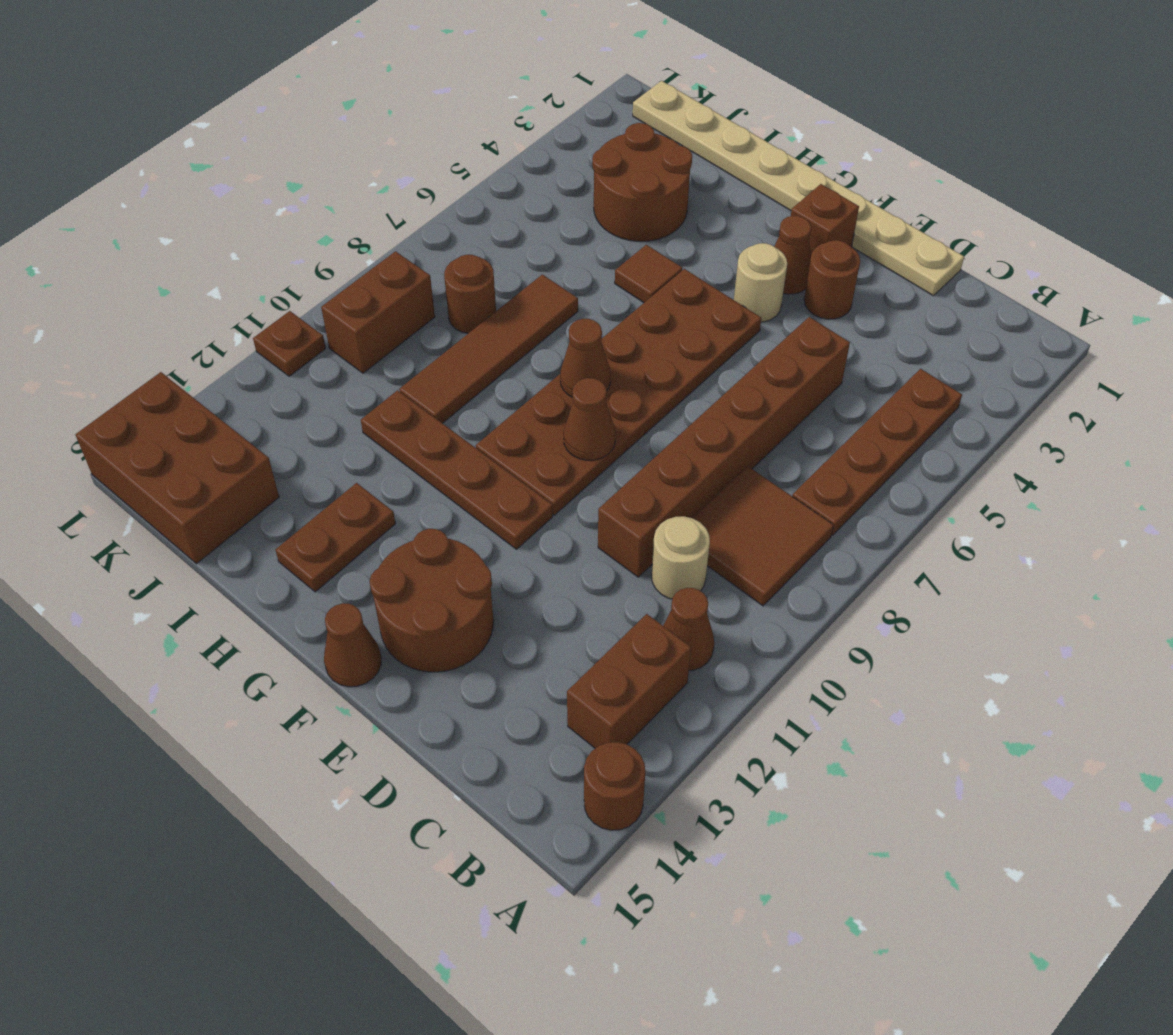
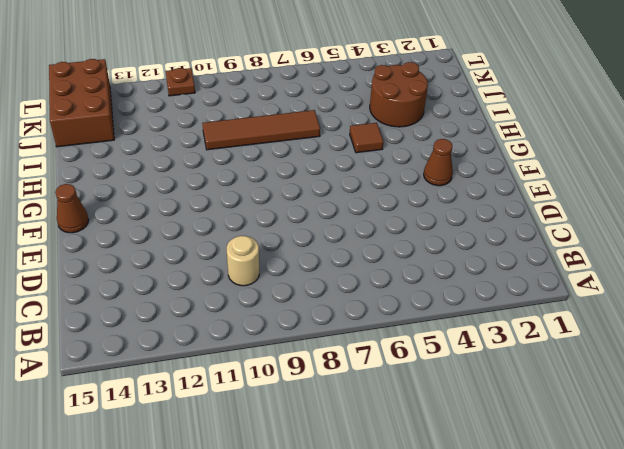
none -> brown round brick A14 level 1
none -> brown plate B4:B7 level 1
none -> brown tile B8:C9 level 1

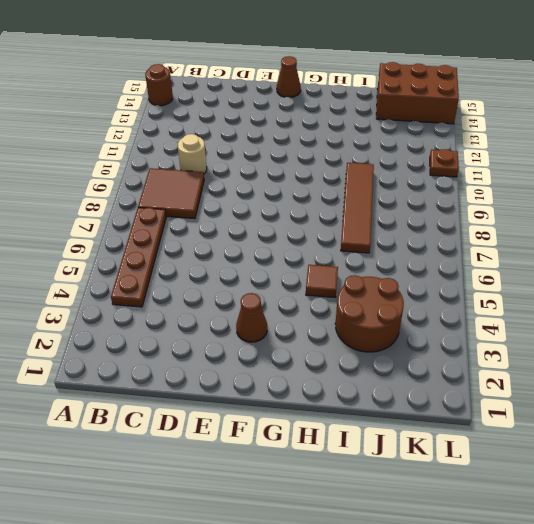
none -> brown cone B11 level 1
none -> brown brick B12:B13 level 1
none -> tan plate D1:K1 level 1

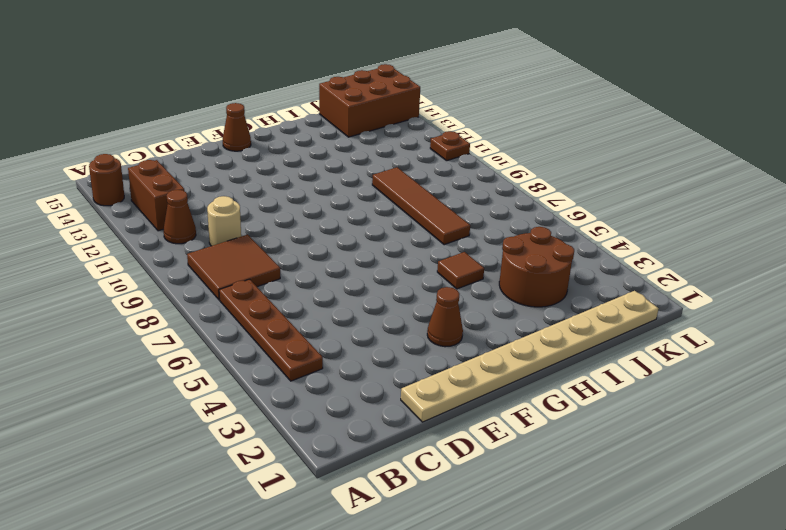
none -> brown brick D5:D10 level 1
none -> brown round brick E3 level 1
none -> brown round brick E13:F14 level 1

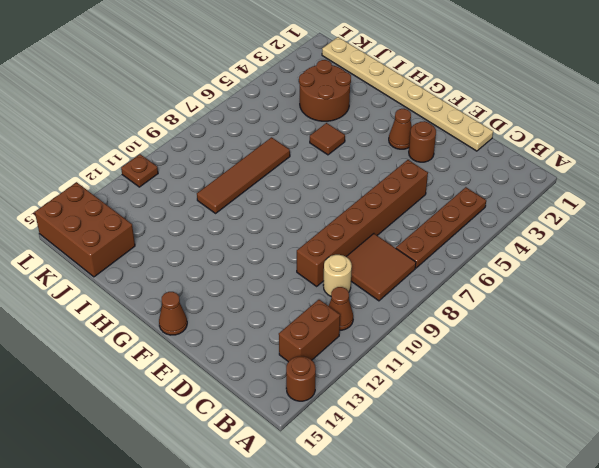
none -> brown round brick E13:F14 level 1
none -> brown brick F2 level 1
none -> tan round brick F4 level 1

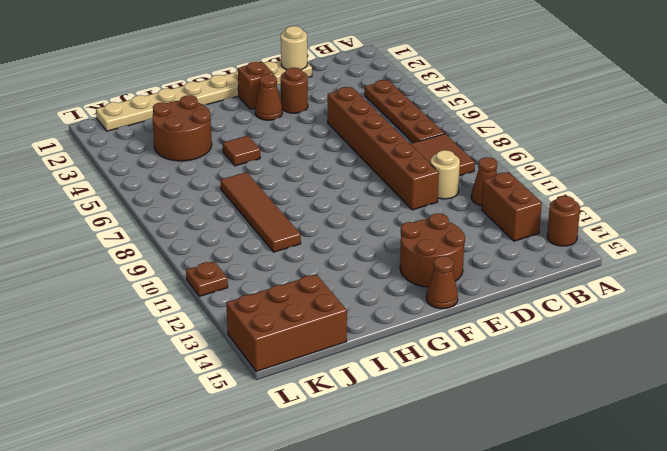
tan round brick D1 level 2 -> tan round brick F4 level 1
none -> brown plate F5:G10 level 1
none -> brown plate F11:I11 level 1
none -> brown plate H13:H14 level 1

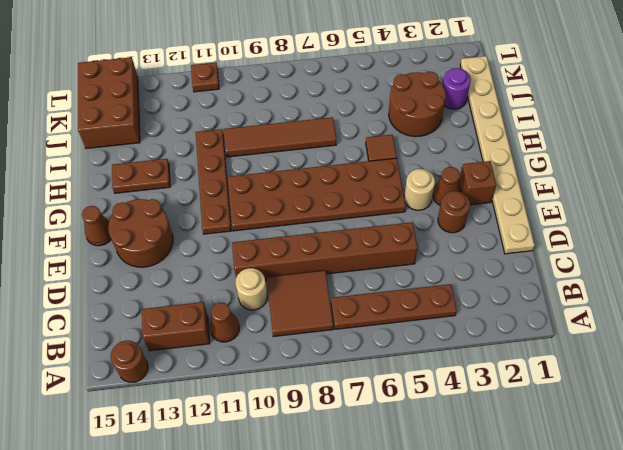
purple round brick J2 level 1 -> none
none -> brown round brick J8 level 1
none -> brown brick K9:K10 level 1
none -> brown cone F9 level 2

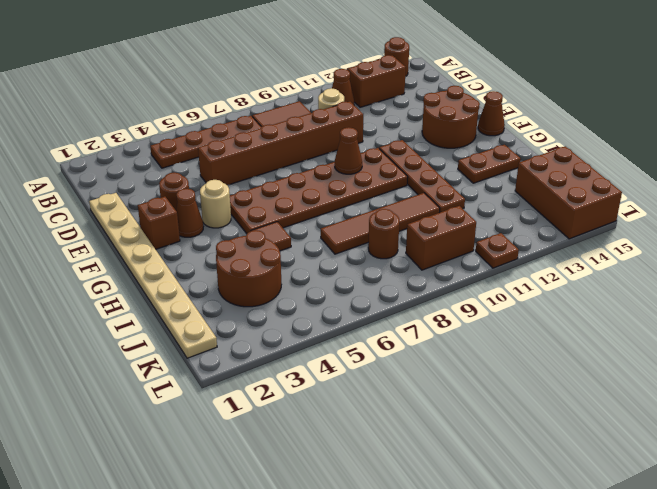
none -> brown cone G8 level 2

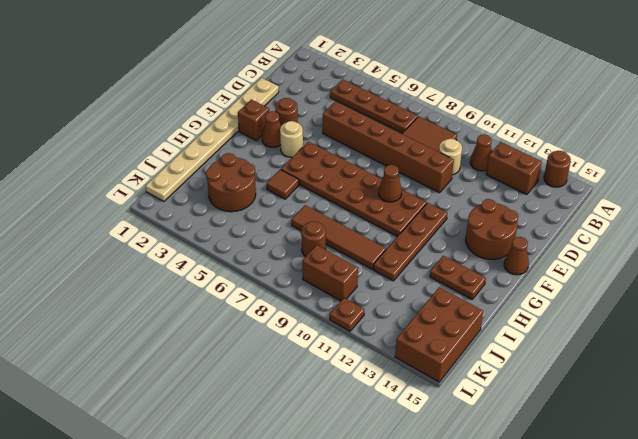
none -> brown cone G8 level 2

